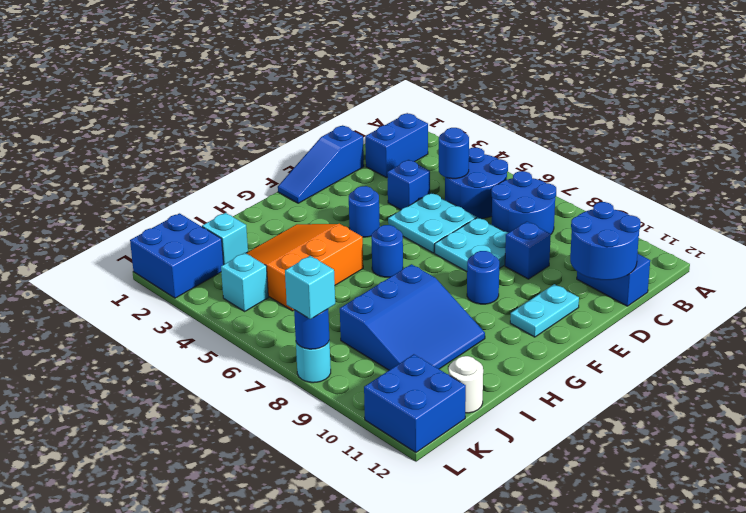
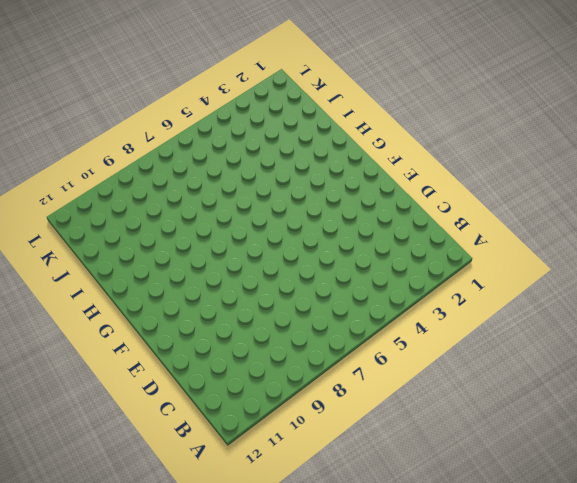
none -> blue brick B2:C2 level 1
none -> blue round brick B5:C6 level 1
none -> blue round brick B7:C8 level 1

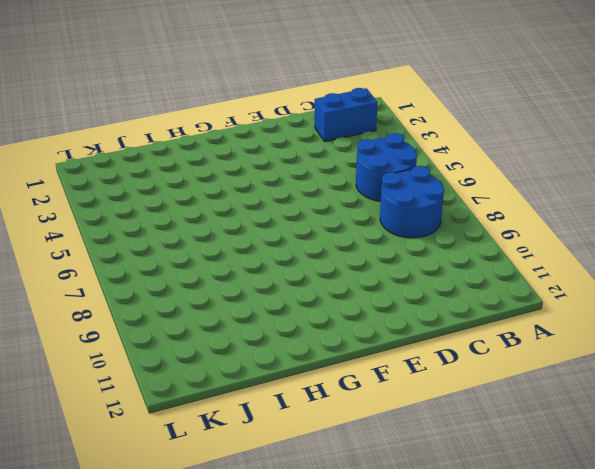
none -> blue brick C11:C12 level 1
none -> blue slope D1:F1 level 1 top D
none -> blue brick D4 level 1

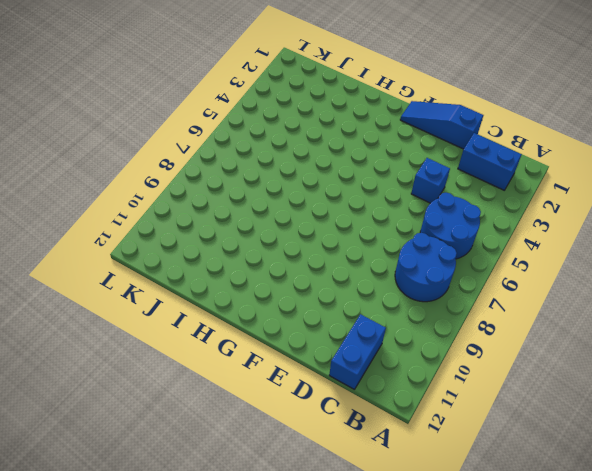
none -> cyan plate D5:E6 level 1
none -> cyan plate D7:E8 level 1
none -> blue brick D9 level 1

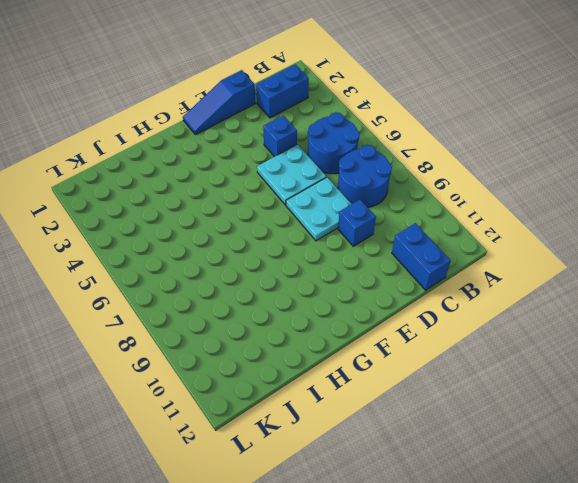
none -> cyan plate E11:F11 level 1
none -> blue round brick F4 level 1
none -> blue round brick F9 level 1

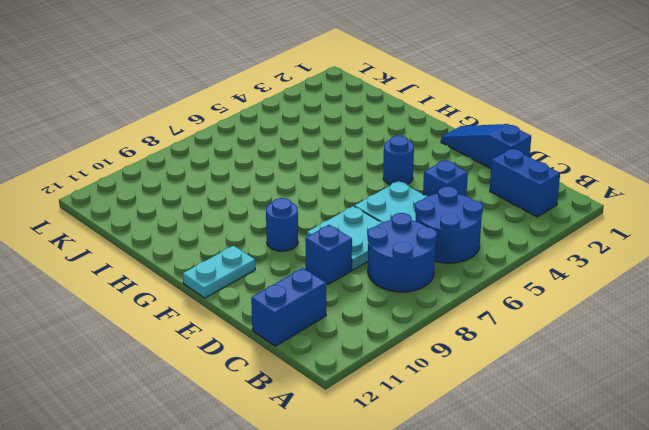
cyan plate F11:F12 level 1 -> cyan plate E11:F11 level 1
none -> blue round brick G6 level 1
none -> orange slope H3:J5 level 1 top 5
none -> blue slope H8:J10 level 1 top 8

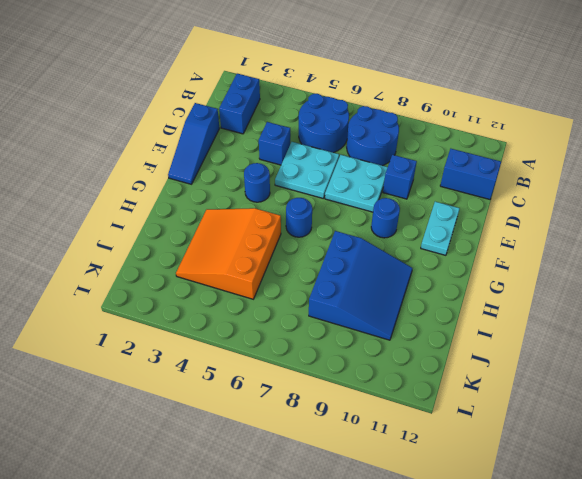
none -> cyan brick J2 level 1
none -> white round brick J12 level 1
none -> blue brick K1:L2 level 1

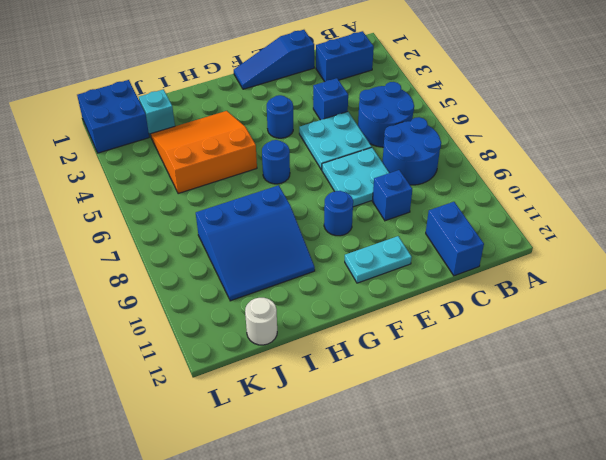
none -> cyan brick K4 level 1
none -> blue brick K11:L12 level 1
none -> cyan round brick L8 level 1

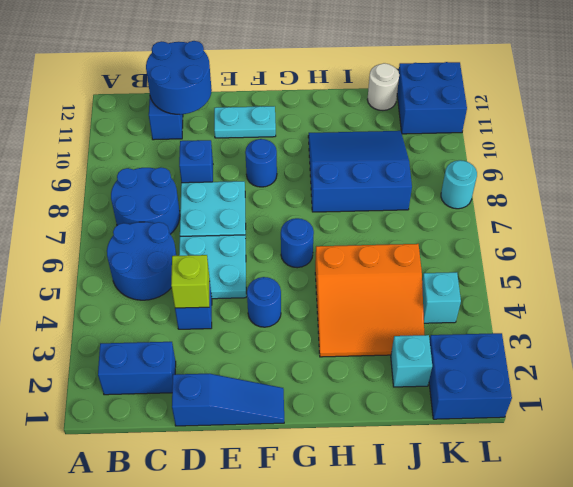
lime brick D4 level 2 -> none
none -> blue round brick C5 level 2
none -> blue round brick L8 level 2
none -> cyan brick L8 level 3

